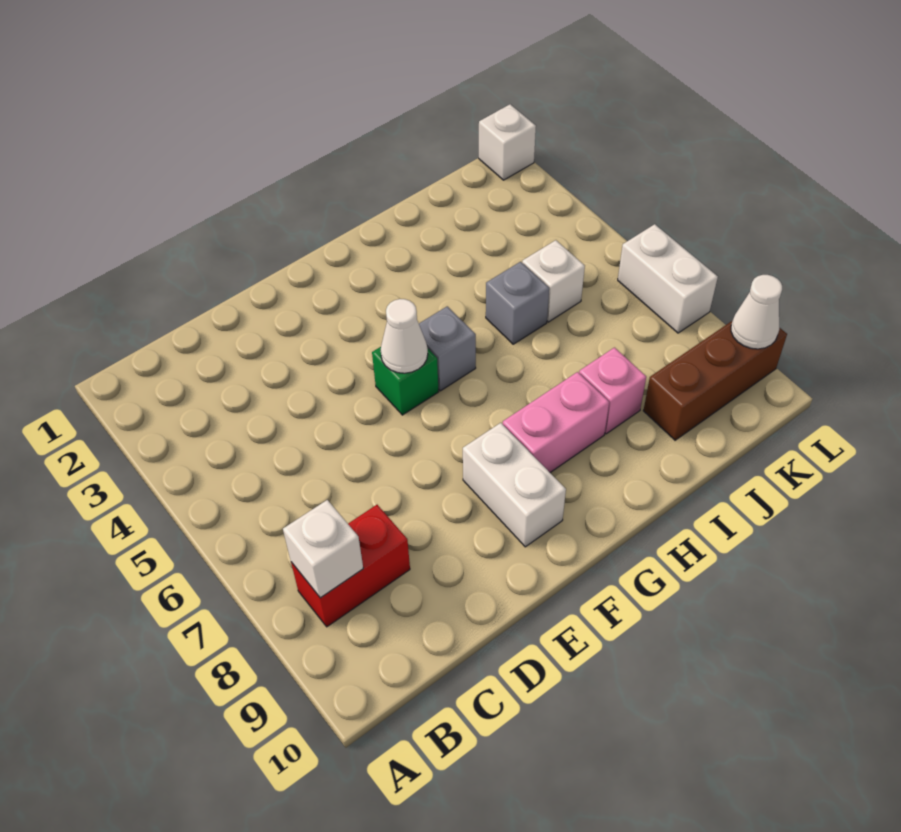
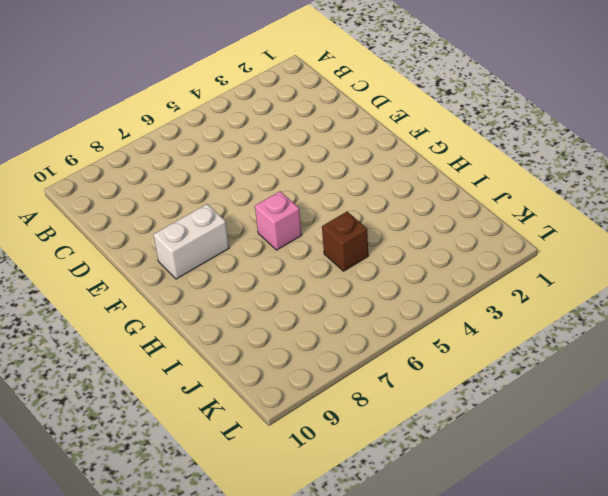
pink brick G6 level 1 -> pink brick I8 level 1
brown brick I5 level 1 -> grey brick I5 level 1
none -> red brick B8:C8 level 1
none -> green brick F5 level 1
none -> grey brick G5 level 1

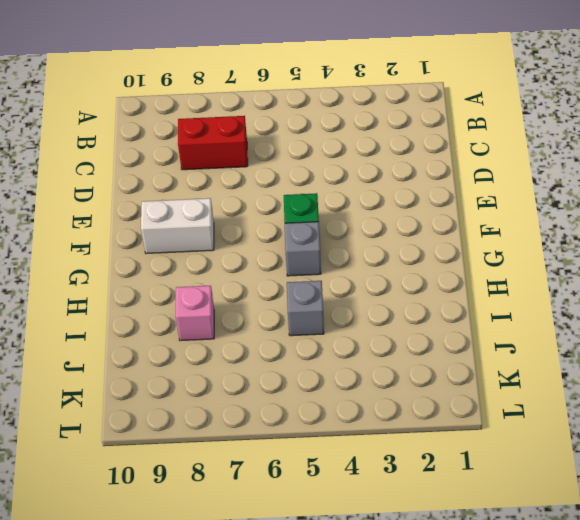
red brick C7:C8 level 1 -> red brick B8:C8 level 1
none -> pink brick G8:H8 level 1
none -> white brick J5 level 1
none -> brown brick J9:L9 level 1

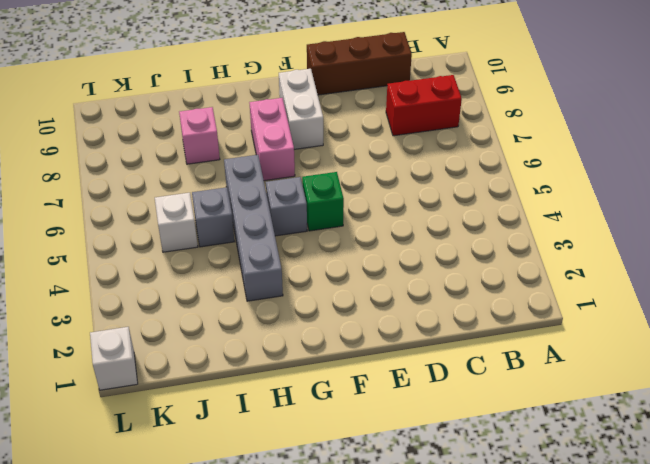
brown brick C10:E10 level 1 -> brown brick J9:L9 level 1
pink brick G7:G8 level 1 -> pink brick G8:H8 level 1
grey brick H3:H6 level 1 -> none
none -> white brick L6:L7 level 1
none -> white brick B8 level 2
none -> white cone F5 level 2

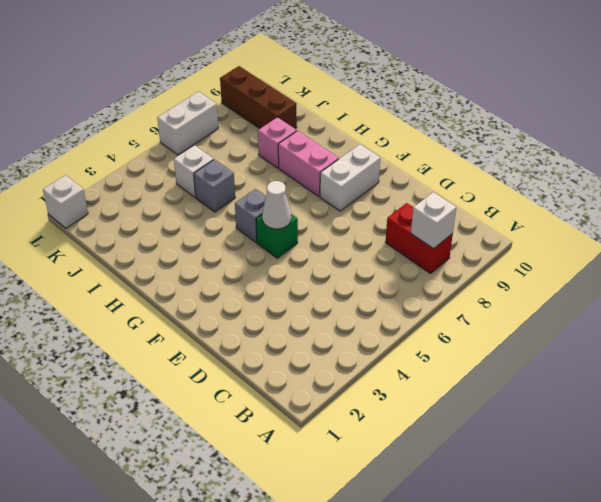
none -> white cone L9 level 2

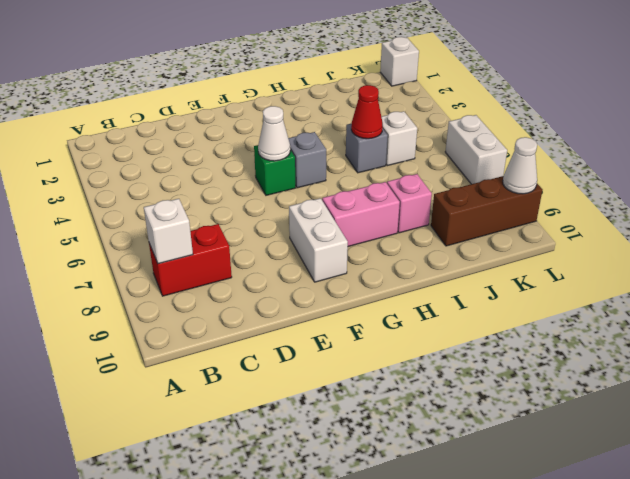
red cone I5 level 2 -> none

